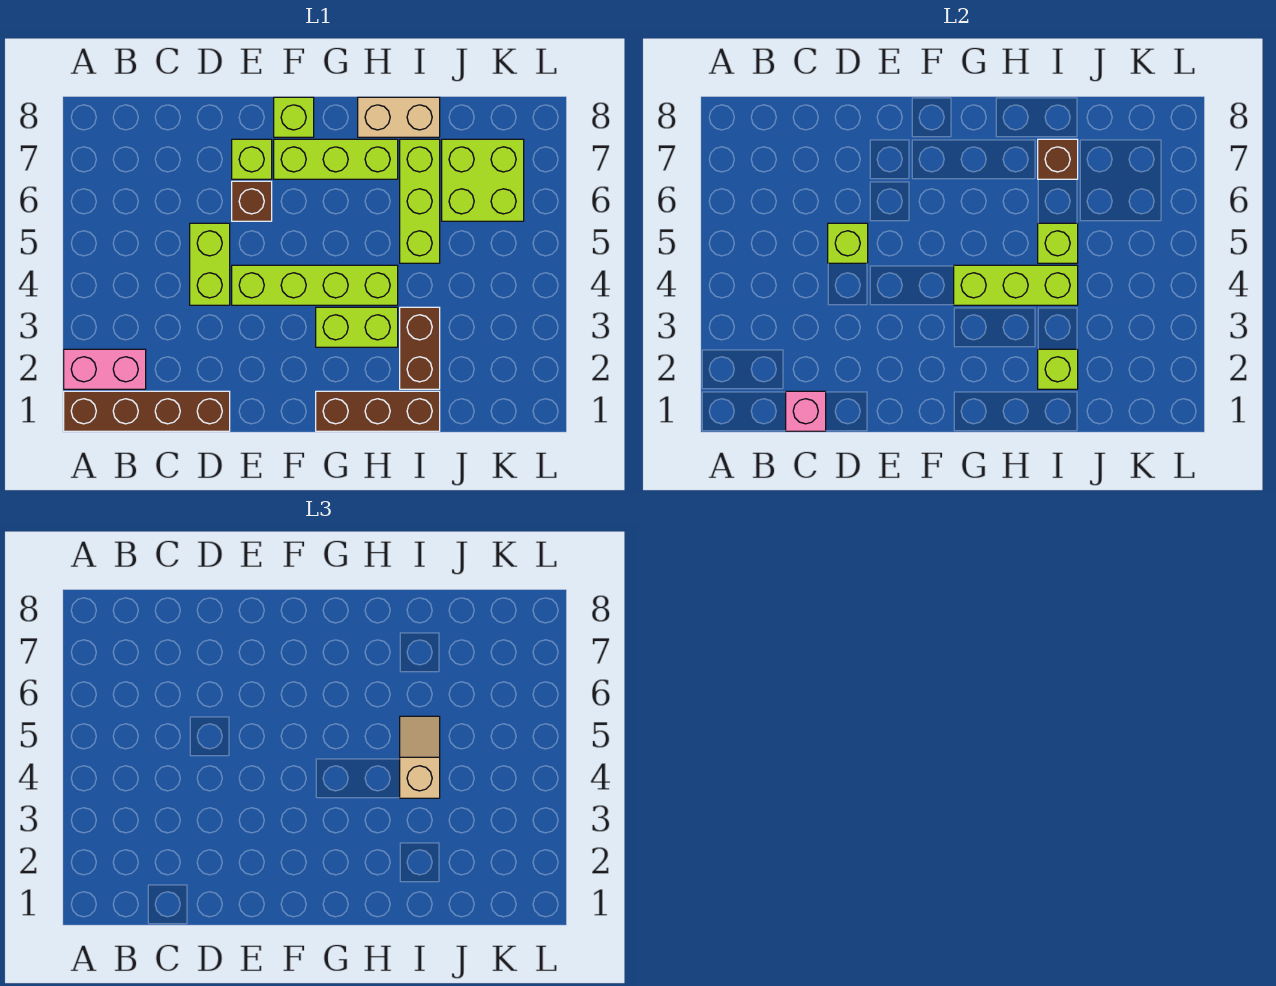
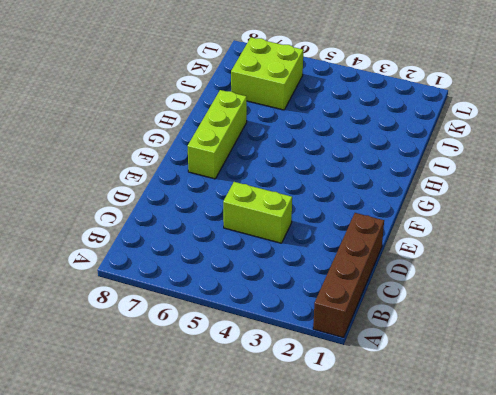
none -> pink brick A2:B2 level 1
none -> lime brick E4:H4 level 1
none -> brown brick E6 level 1

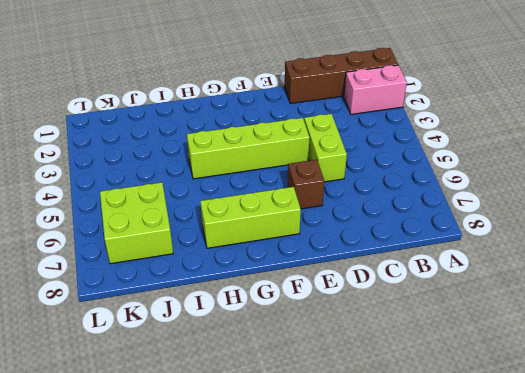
none -> lime brick E7 level 1
none -> lime brick F8 level 1
none -> brown brick G1:I1 level 1

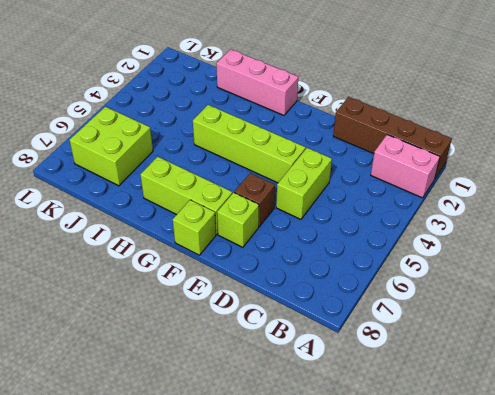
pink brick G1:I1 level 1 -> brown brick G1:I1 level 1
none -> lime brick G3:H3 level 1
none -> tan brick H8:I8 level 1
none -> brown brick I2:I3 level 1

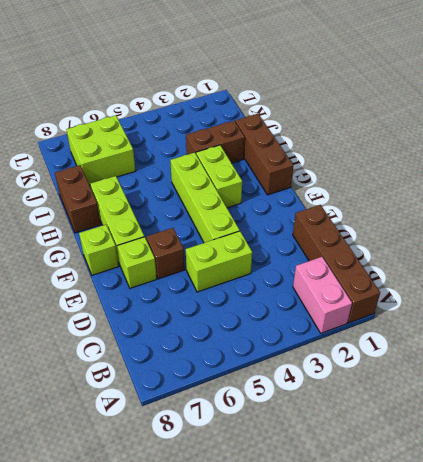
brown brick H8:I8 level 1 -> tan brick H8:I8 level 1
none -> lime brick I5:I7 level 1
none -> pink brick C1 level 2
none -> lime brick D5 level 2

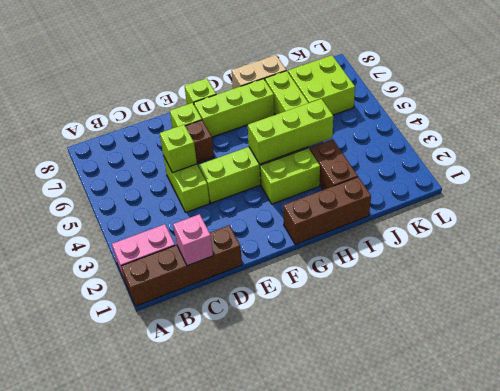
none -> lime brick I2 level 2
none -> lime brick I5 level 2
none -> brown brick I7 level 2

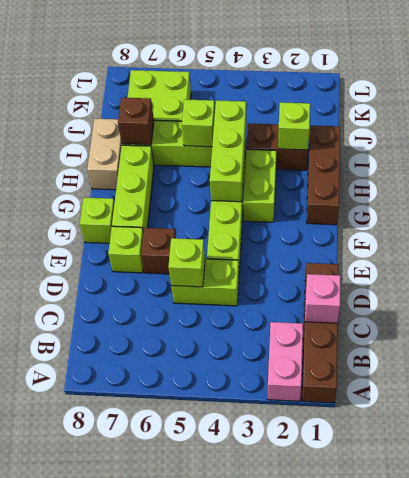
none -> tan slope I4:I5 level 3 top 4

